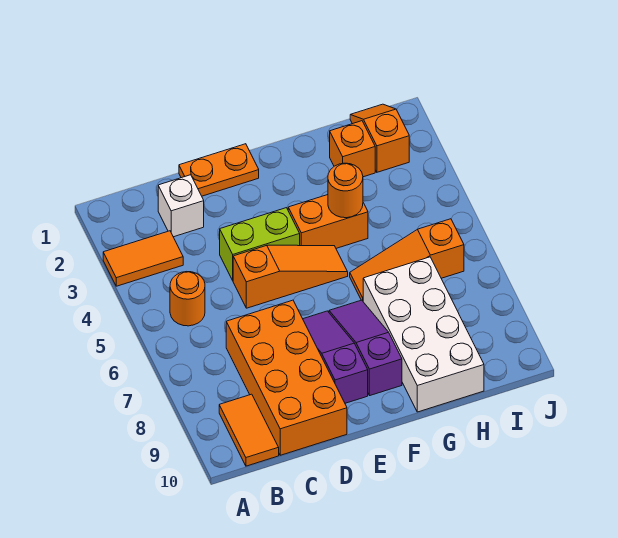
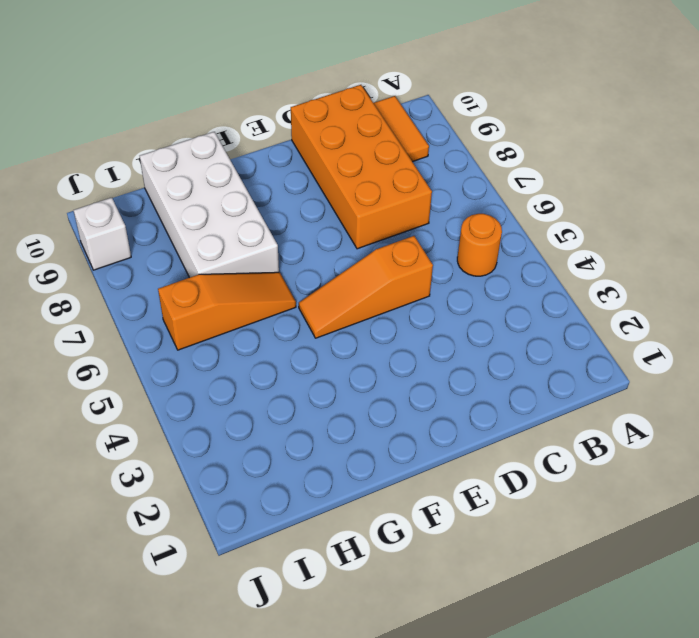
white brick J9 level 1 -> white brick C2 level 1
none -> orange tile A3:B3 level 1
none -> orange plate D1:E1 level 1
none -> lime brick D4:E4 level 1

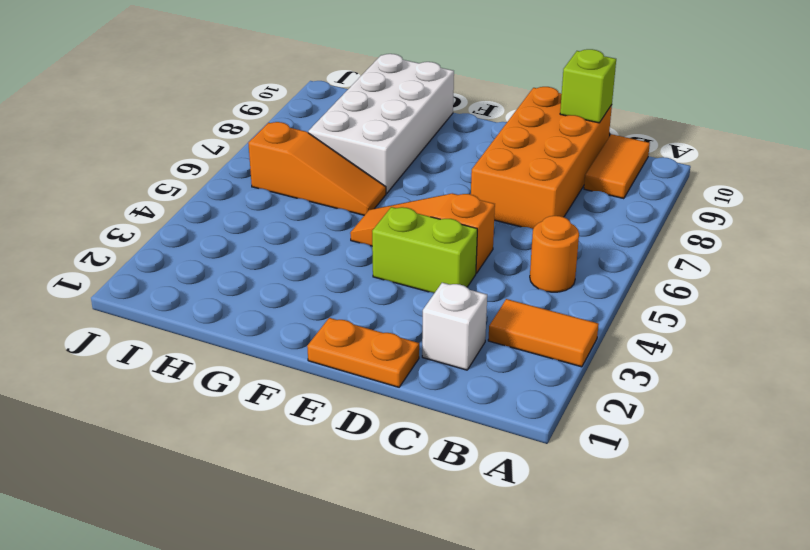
lime brick C10 level 2 -> none
none -> purple slope E7:E9 level 1 top 9
none -> orange brick F4:G4 level 1
none -> purple slope F7:F9 level 1 top 9

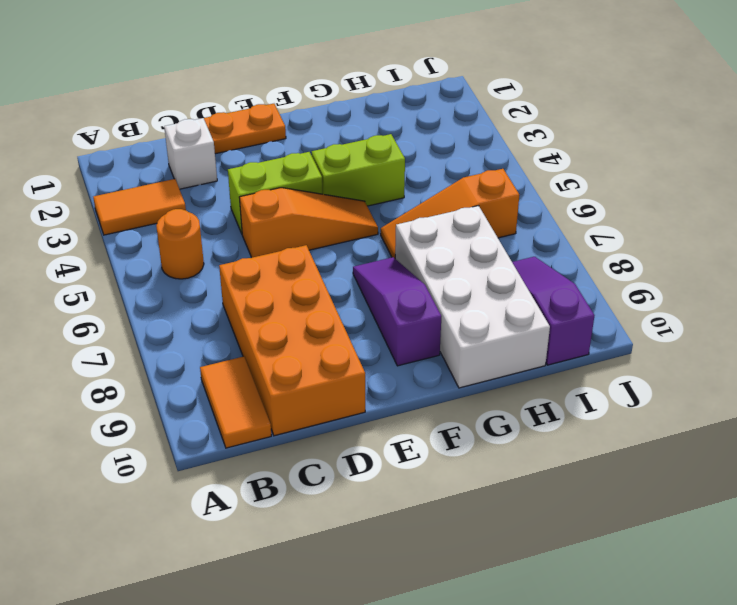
lime brick F4:G4 level 1 -> orange brick F4:G4 level 1
purple slope I8:I10 level 1 top 10 -> purple slope E7:E9 level 1 top 9
none -> orange brick H2 level 1
none -> orange slope I1:I2 level 1 top 2
none -> orange round brick G4 level 2

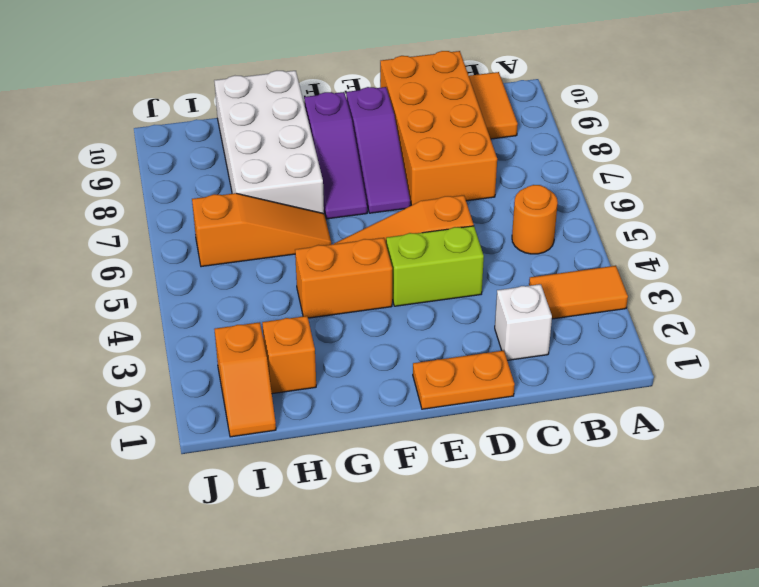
none -> orange round brick G4 level 2

